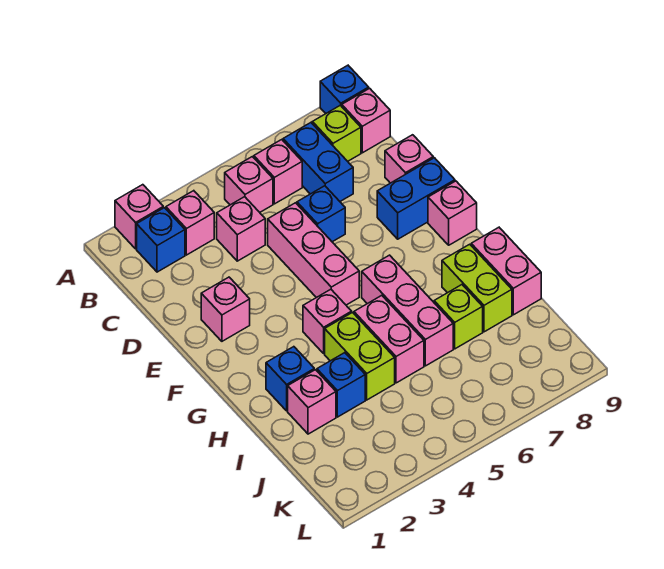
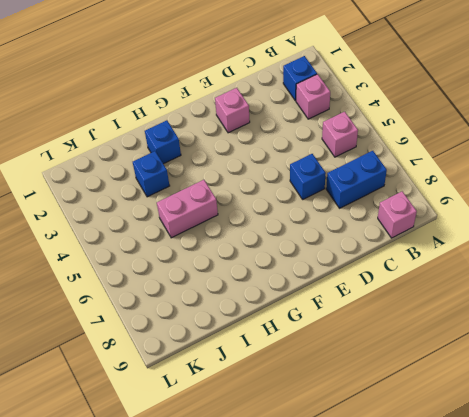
none -> pink brick A2 level 1
none -> blue brick A9 level 1
none -> pink brick B6 level 1

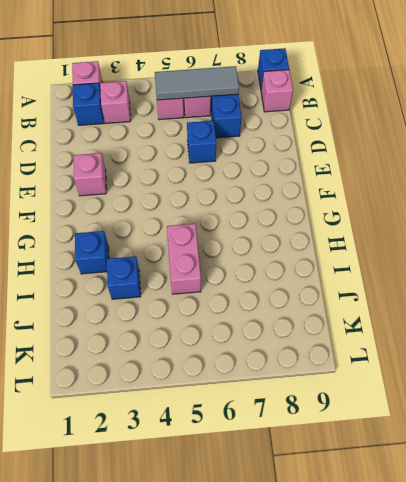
grey tile B5:B7 level 2 -> none
none -> lime brick B8 level 1
none -> pink brick C4 level 1
none -> pink brick D5:F5 level 1

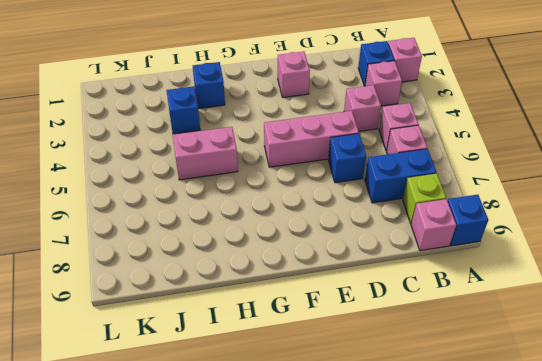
none -> pink brick D9 level 1
none -> blue brick E8:E9 level 1
none -> pink brick F9 level 1

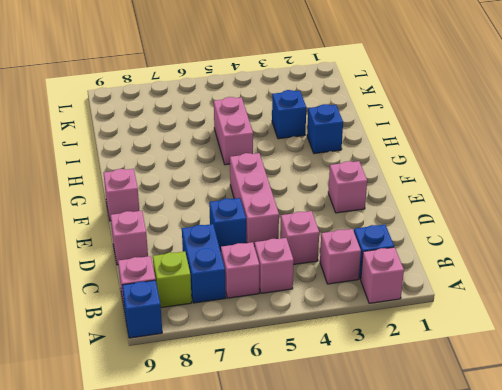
none -> blue brick E8:E9 level 1
none -> pink brick G4 level 1
none -> pink brick G6:I6 level 1

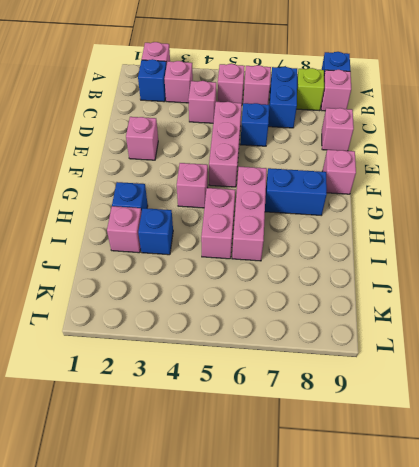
blue brick G7:G8 level 1 -> blue brick E8:E9 level 1
none -> lime brick H4:I4 level 1
none -> lime brick H8:I8 level 1
none -> pink brick H9:I9 level 1

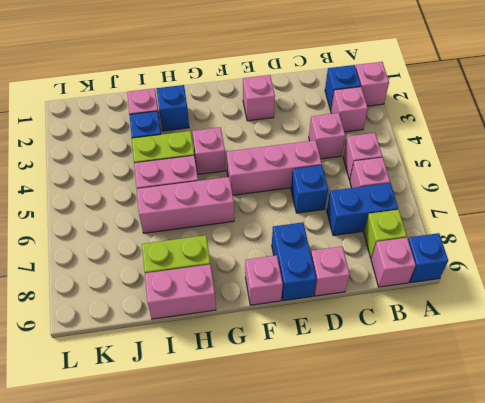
none -> lime brick I7 level 1

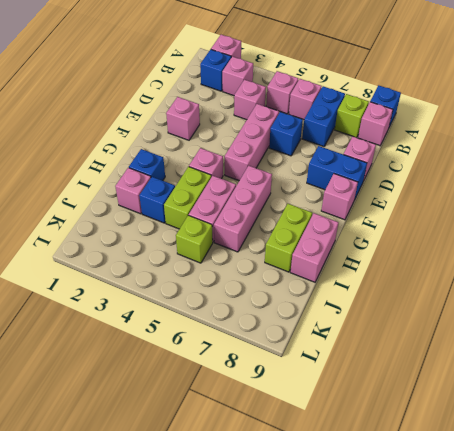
lime brick J5 level 1 -> lime brick I7 level 1

